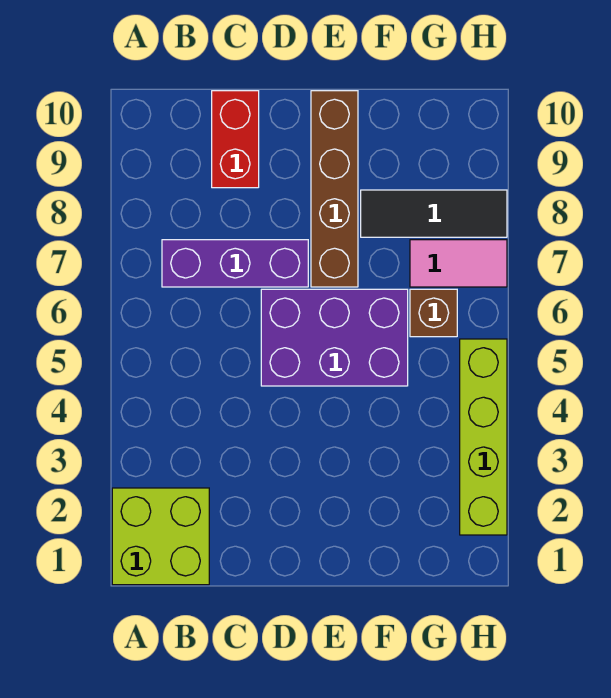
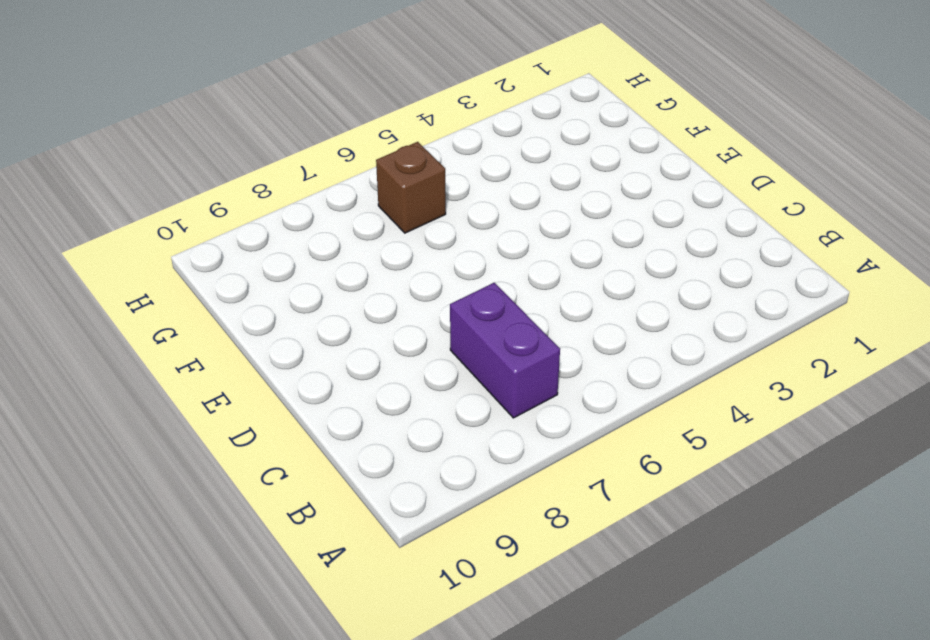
purple brick B7:C7 level 1 -> purple brick B7:D7 level 1
none -> lime brick A1:B2 level 1
none -> red brick C9:C10 level 1

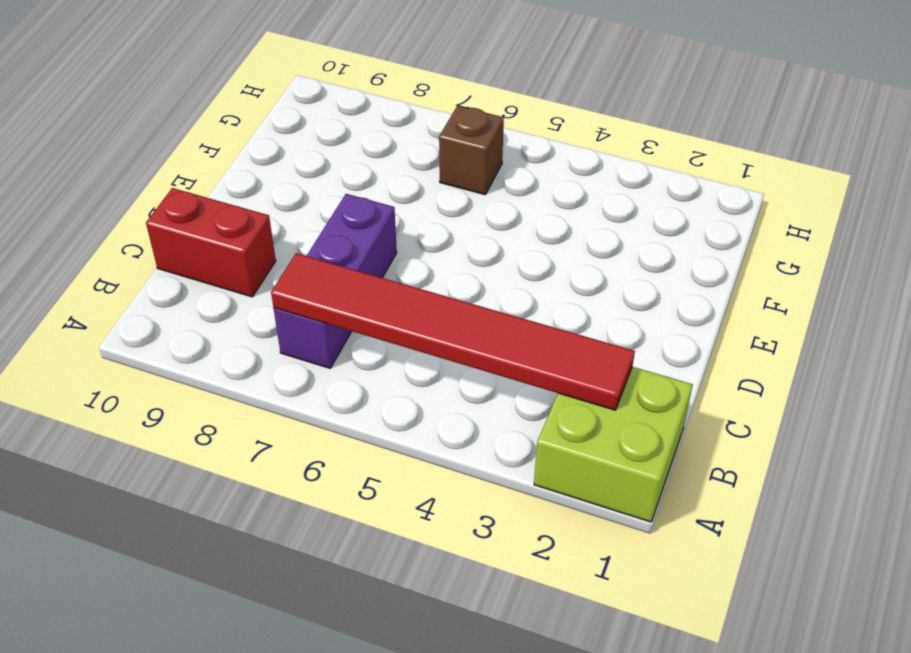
red tile B2:B7 level 2 -> none
none -> purple brick D5:F6 level 1
none -> brown brick E7:E10 level 1

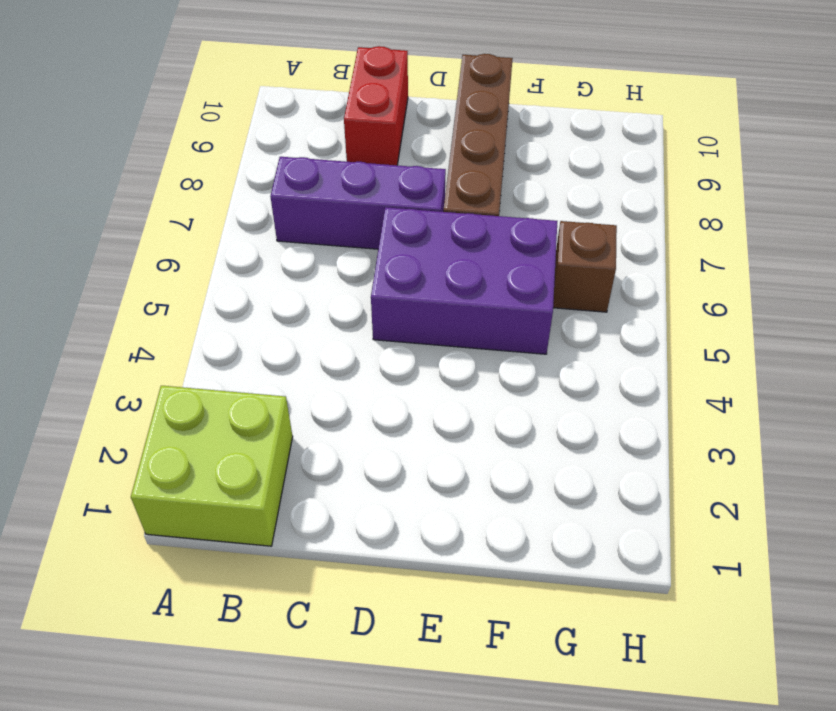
none -> black tile F8:H8 level 1
none -> pink tile G7:H7 level 1

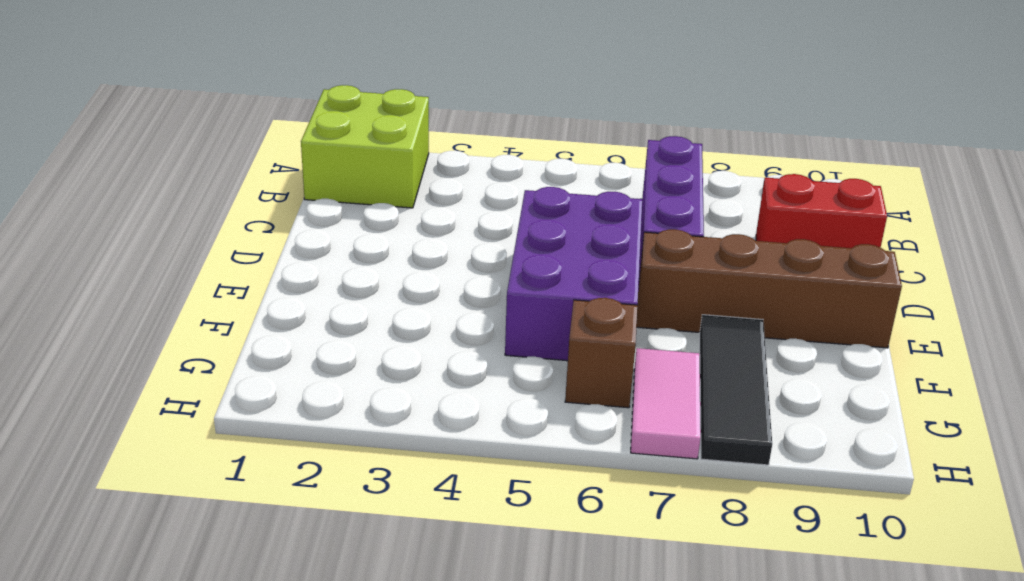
none -> lime brick H2:H5 level 1

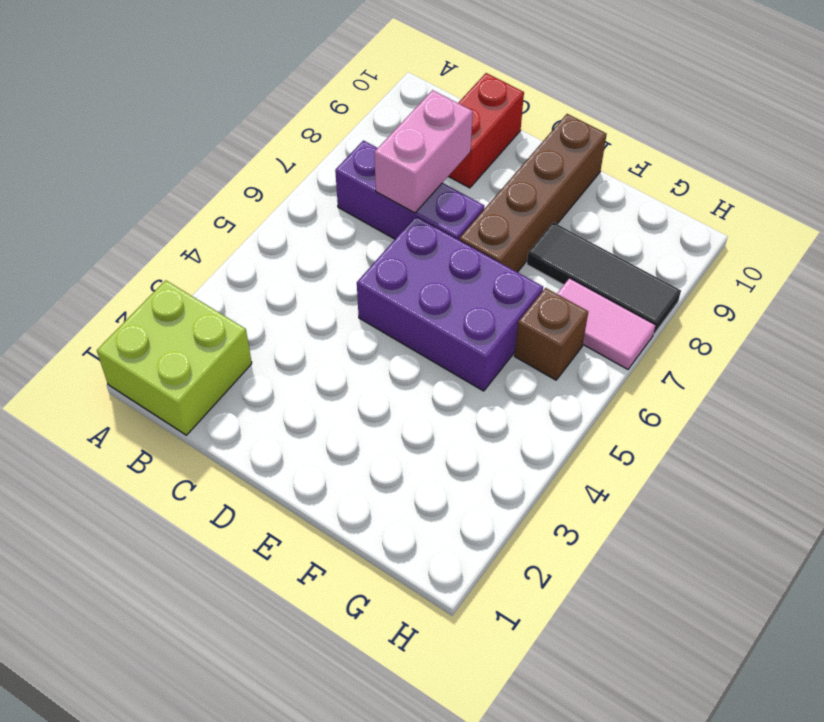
pink brick C7:C8 level 2 -> none
none -> lime brick H2:H5 level 1

